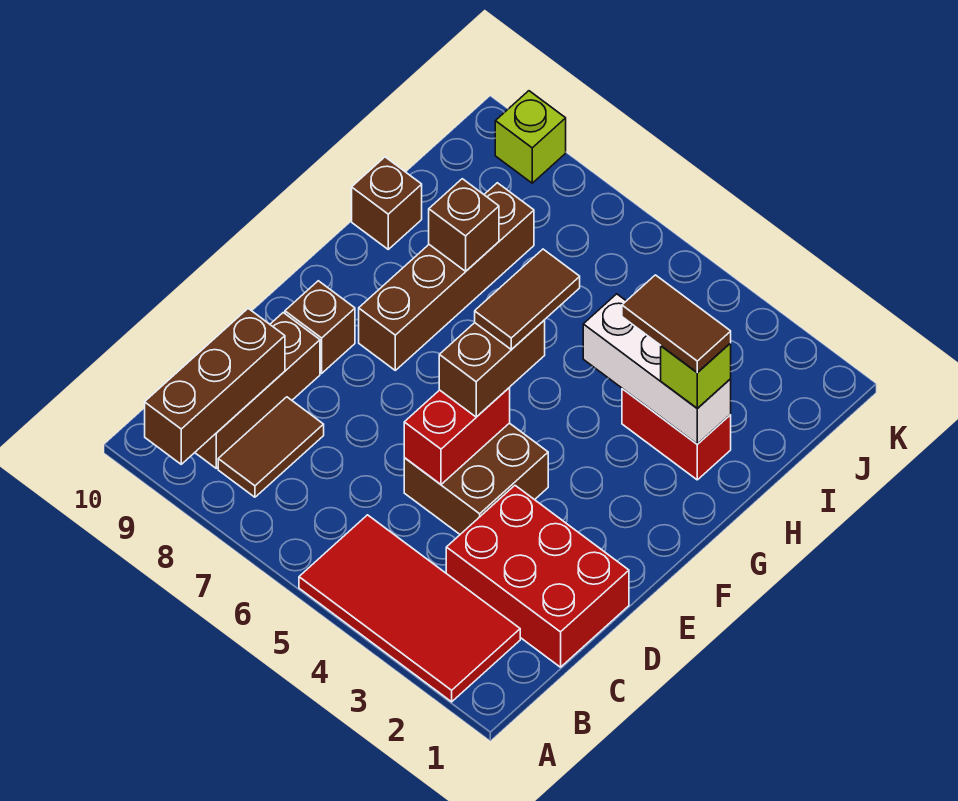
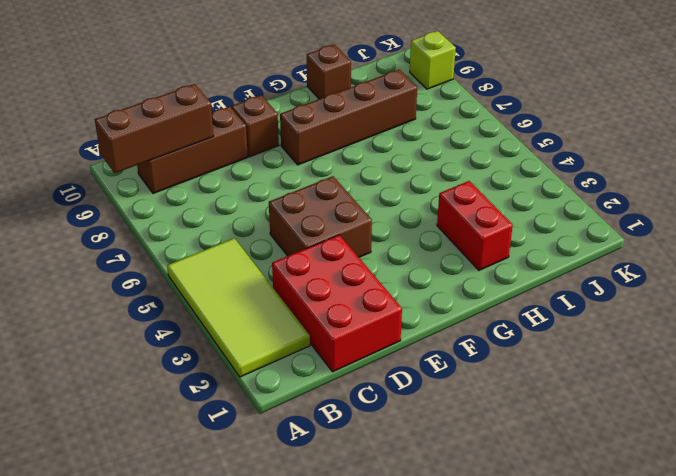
lime tile A2:B5 level 1 -> red tile A2:B5 level 1
none -> brown tile B8:C8 level 1
none -> red brick D5:E5 level 2
none -> white brick H2:H4 level 2

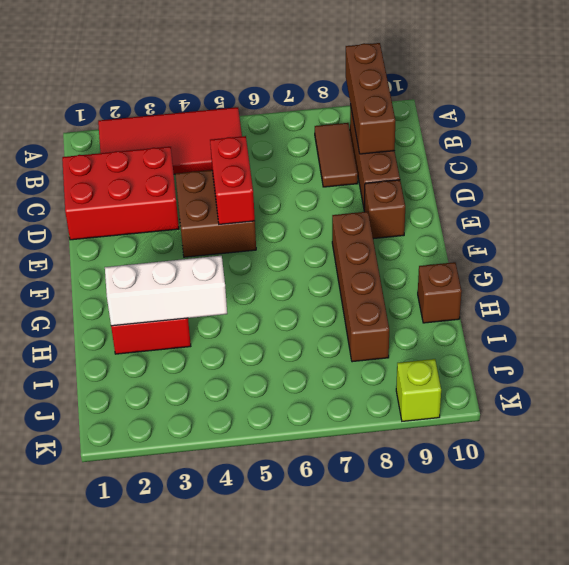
none -> brown brick H8 level 2
none -> brown brick E5:F5 level 3
none -> lime brick H2 level 3

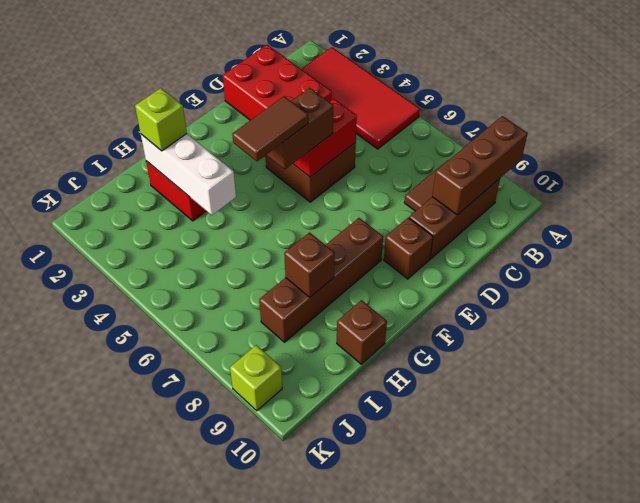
none -> brown tile H2:H3 level 4

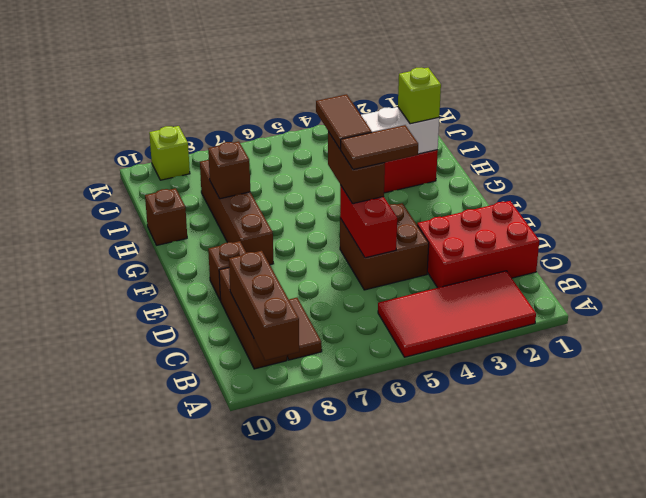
brown tile E4:E5 level 4 -> brown tile H2:H3 level 4

